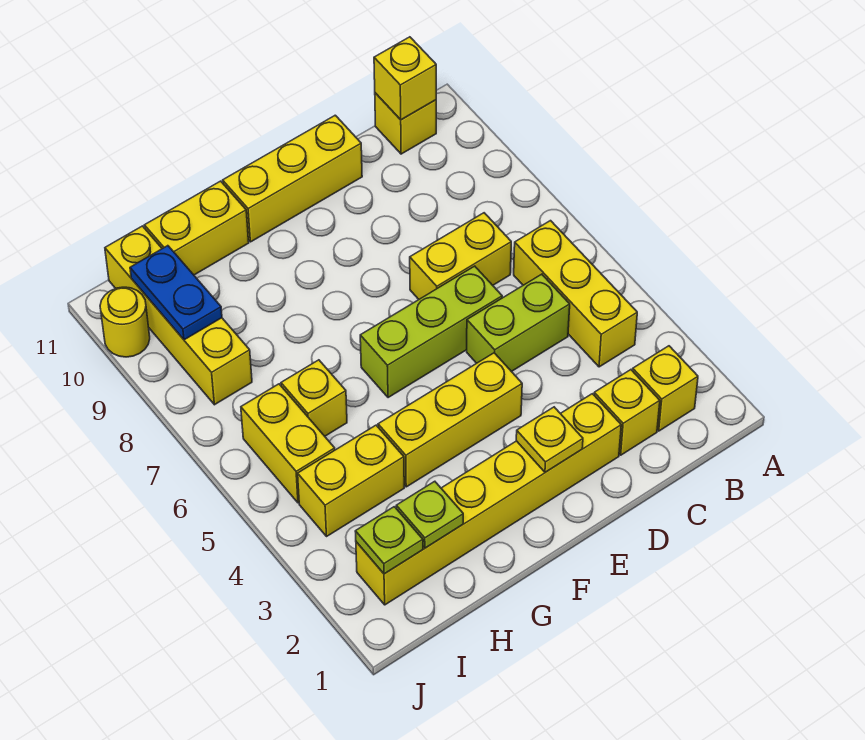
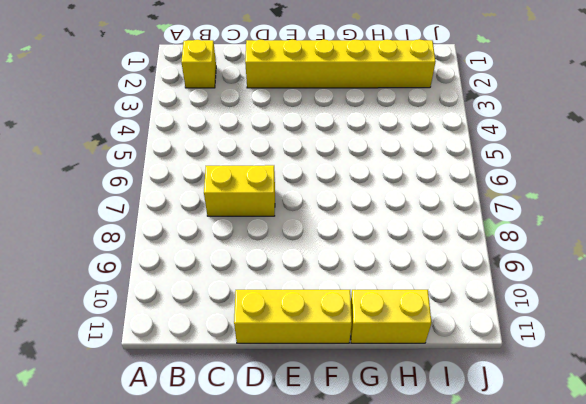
none -> yellow brick B4:B6 level 1
none -> yellow brick B11 level 1
none -> yellow brick C2 level 1

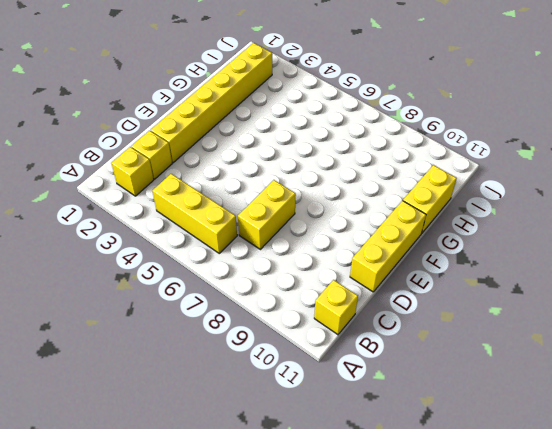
none -> lime brick C5:D5 level 1
none -> lime brick D6:F6 level 1
none -> yellow brick E4:G4 level 1

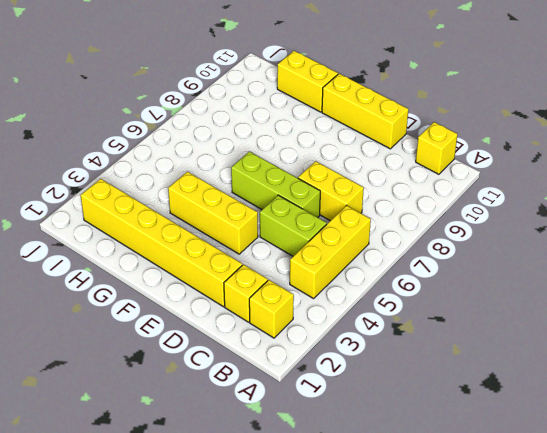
none -> yellow brick H4:I4 level 1
none -> yellow brick H6 level 1
none -> yellow brick I5:I6 level 1

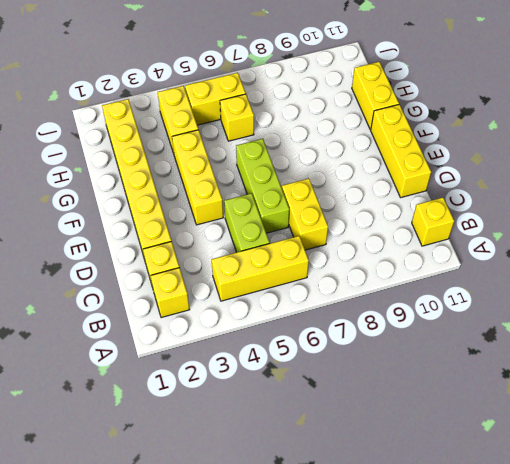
none -> yellow brick I8:I11 level 1
none -> yellow round brick J10 level 1
none -> yellow brick B11 level 2

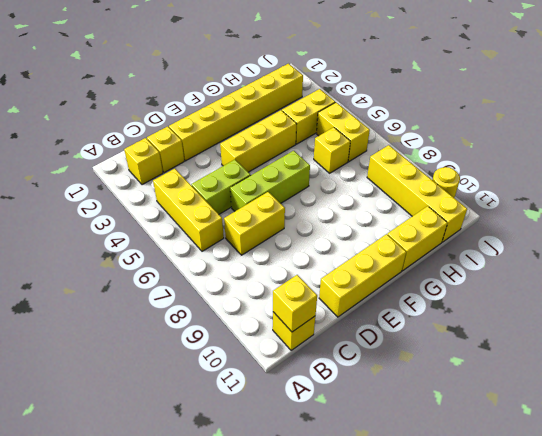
none -> yellow plate E2 level 2
none -> lime plate H2 level 2
none -> lime plate I2 level 2

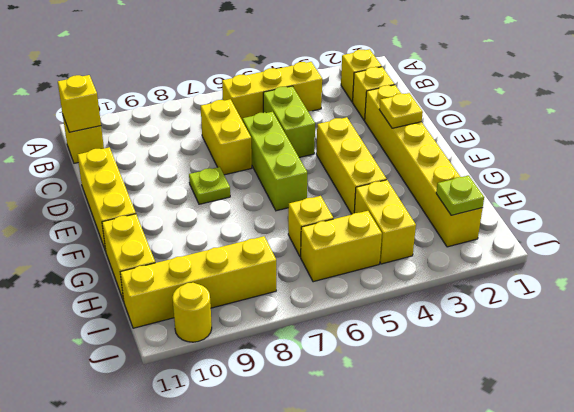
lime plate E8 level 1 -> lime plate H2 level 2
none -> blue plate I9:I10 level 2

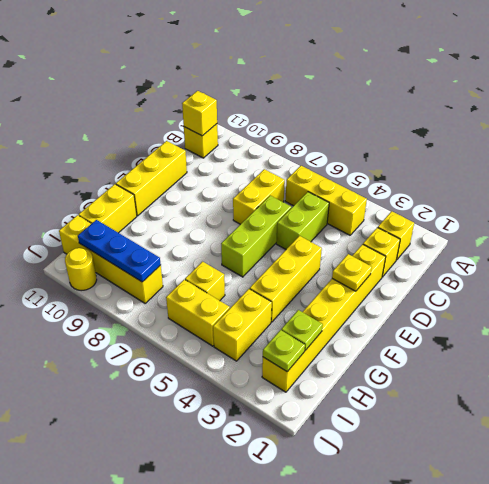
blue plate I8:I10 level 2 -> blue plate I9:I10 level 2

